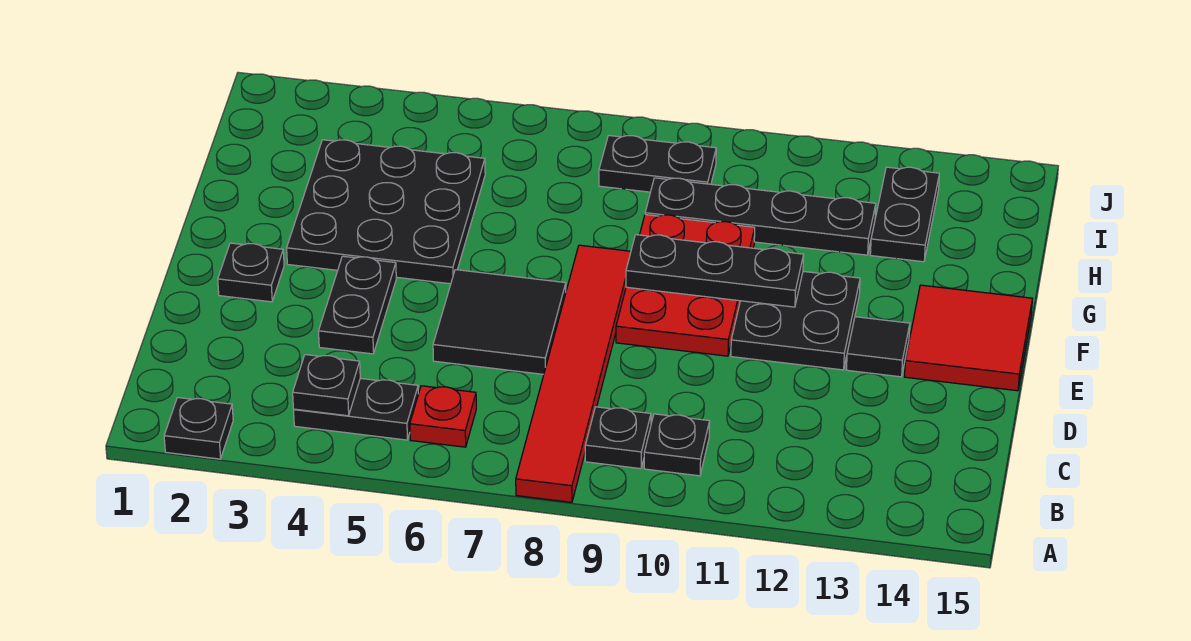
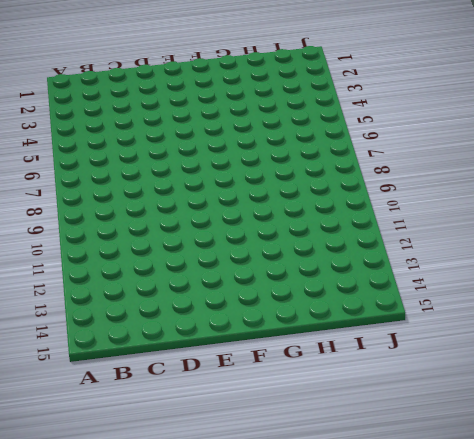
none -> black plate A2 level 1
none -> red tile A8:F8 level 1
none -> black plate B4:B5 level 1

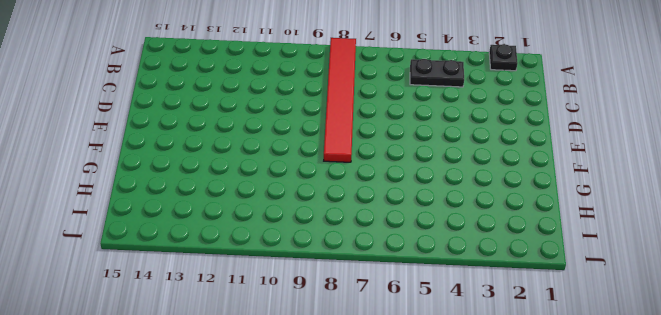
none -> red plate B6 level 1
none -> black plate B9 level 1
none -> black plate B10 level 1

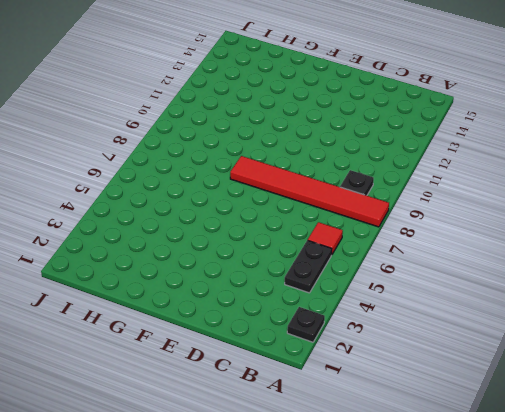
red tile B6 level 1 -> red plate B6 level 1
none -> black plate B10 level 1
none -> black plate D4:E4 level 1
none -> black tile D6:E7 level 1

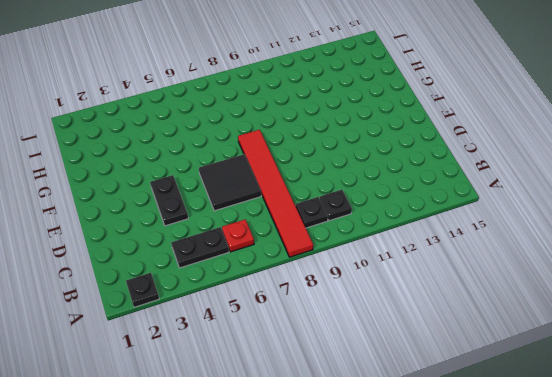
none -> black plate E2 level 1
none -> red plate E9:G10 level 1
none -> black plate E11:F12 level 1

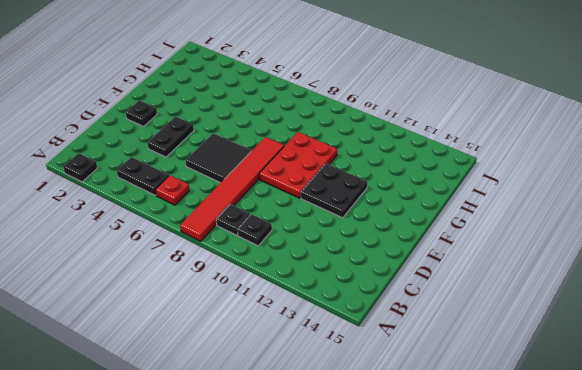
none -> black tile E13 level 1
none -> red tile E14:F15 level 1
none -> black plate F3:H5 level 1

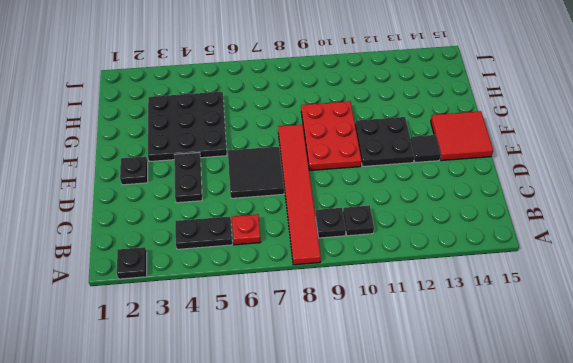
none -> black plate H9:H12 level 1
none -> black plate H13:I13 level 1
none -> black plate I8:I9 level 1

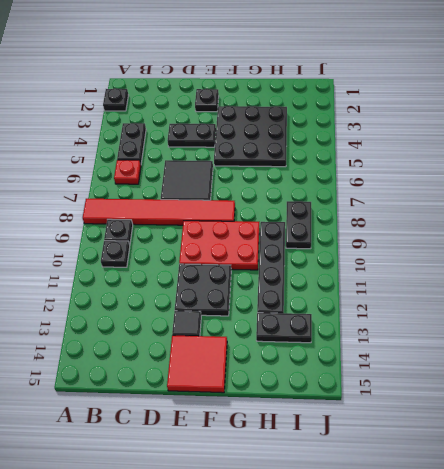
none -> black plate B4 level 2
none -> black plate F9:F11 level 2

